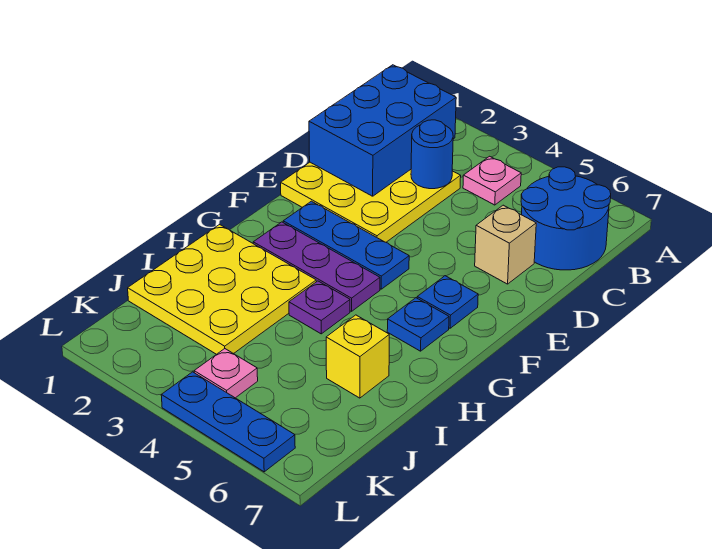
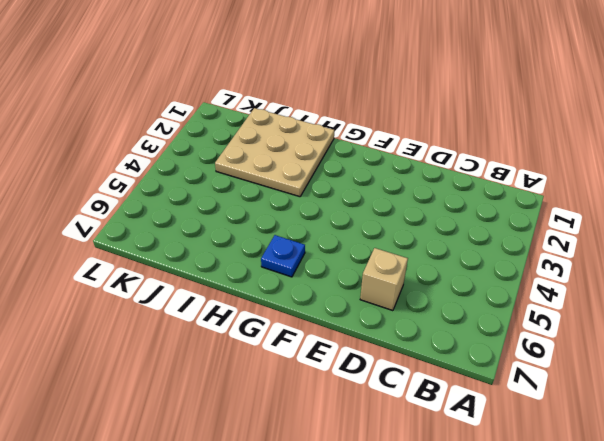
tan plate H1:J3 level 1 -> yellow plate H1:J3 level 1
none -> pink plate B4 level 1
none -> blue round brick B6:C7 level 1
none -> yellow plate C1:E3 level 1

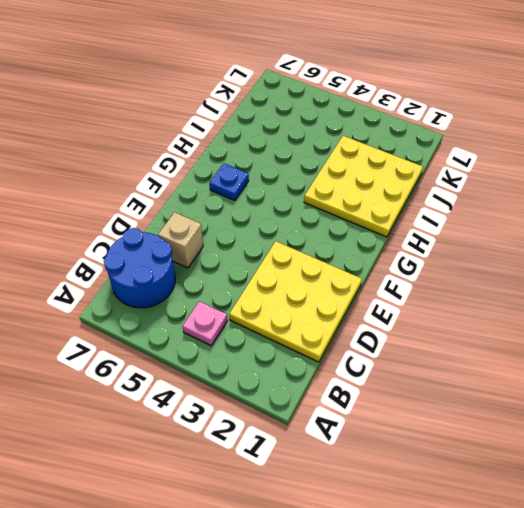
none -> blue plate F2:F4 level 1
none -> blue plate F6 level 1
none -> purple plate G2:G4 level 1

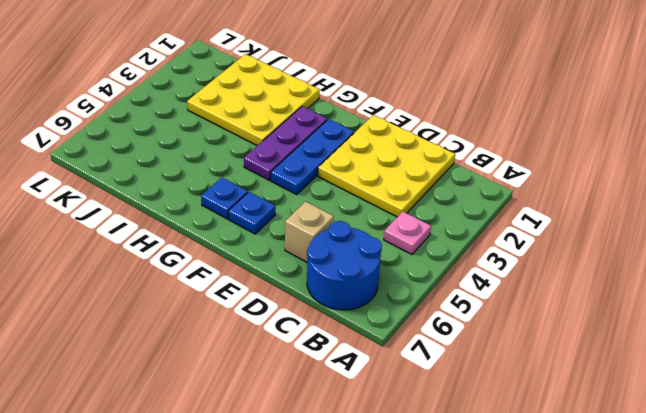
none -> purple plate H4 level 1
none -> yellow brick I6 level 1
none -> pink plate K4 level 1

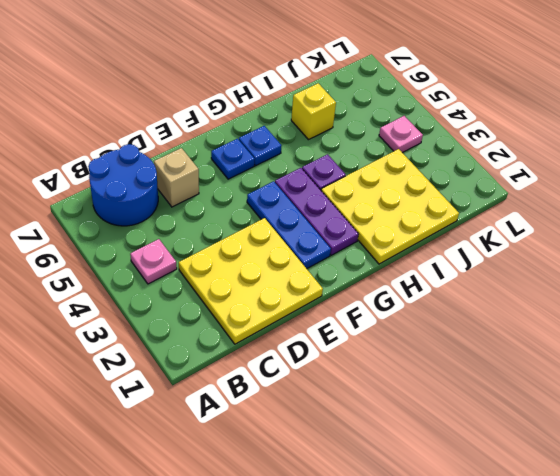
none -> blue plate L4:L6 level 1
none -> blue brick B1:D2 level 2
none -> blue round brick C3 level 2

